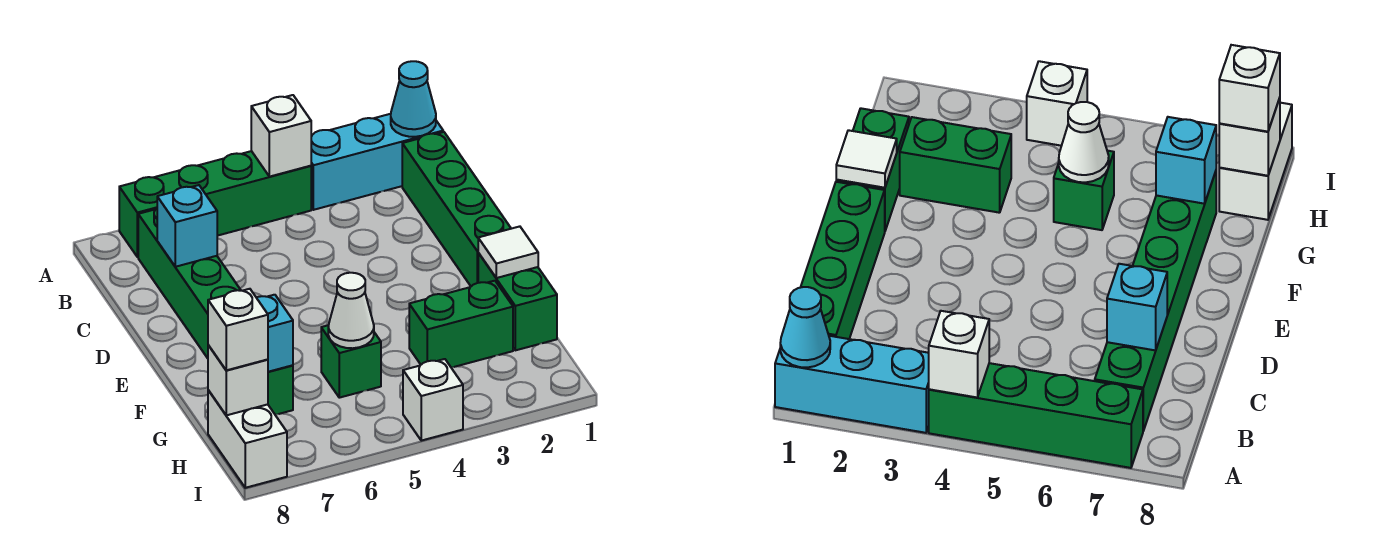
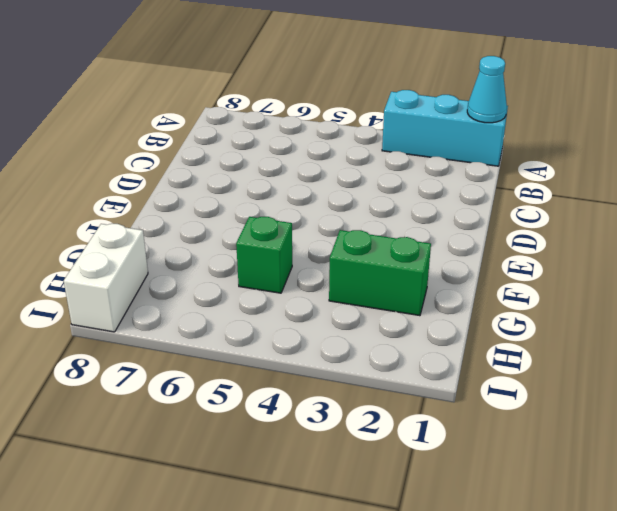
none -> green brick A4:A7 level 1
none -> green brick B1:E1 level 1
none -> green brick B7:G7 level 1

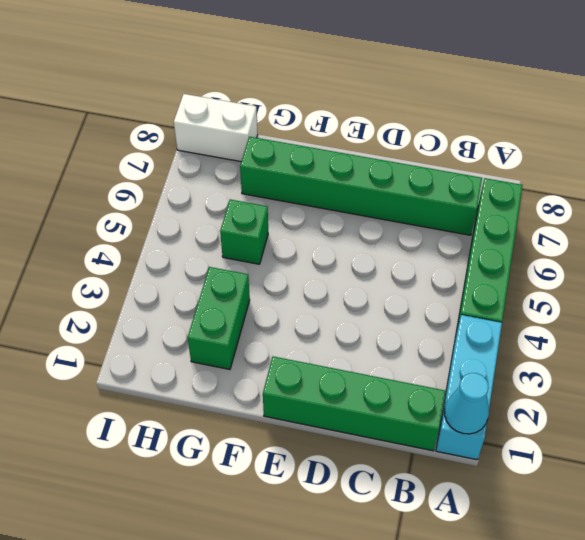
none -> green brick F1:G1 level 1
none -> white brick I4 level 1
none -> white brick A4 level 2

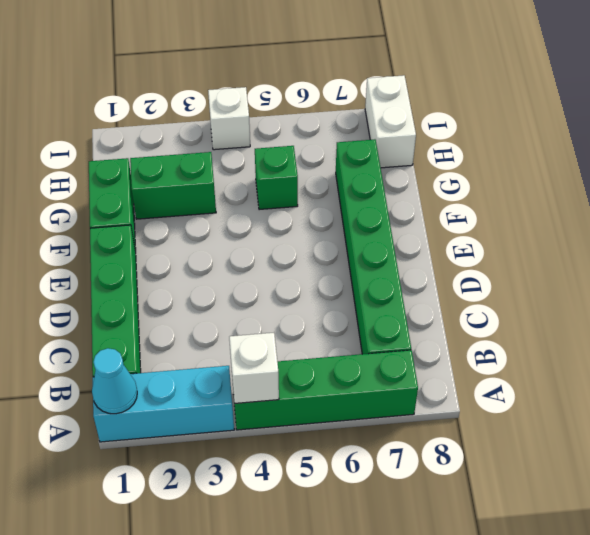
none -> cyan brick C7 level 2
none -> white tile F1 level 2
none -> white cone G5 level 2

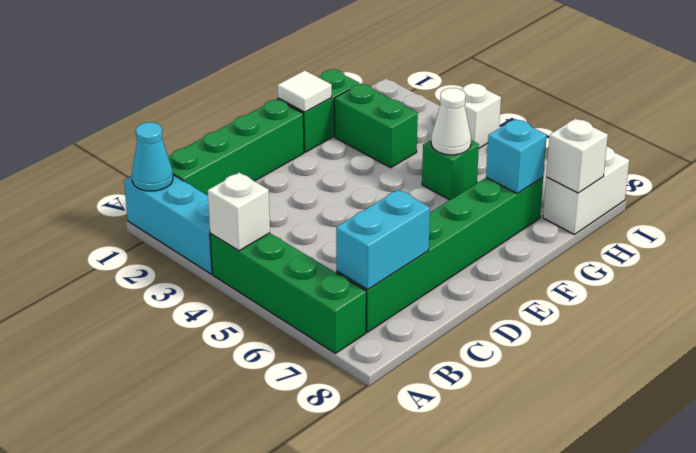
cyan brick B7:C7 level 2 -> cyan brick C7 level 2
none -> white brick H8 level 3

